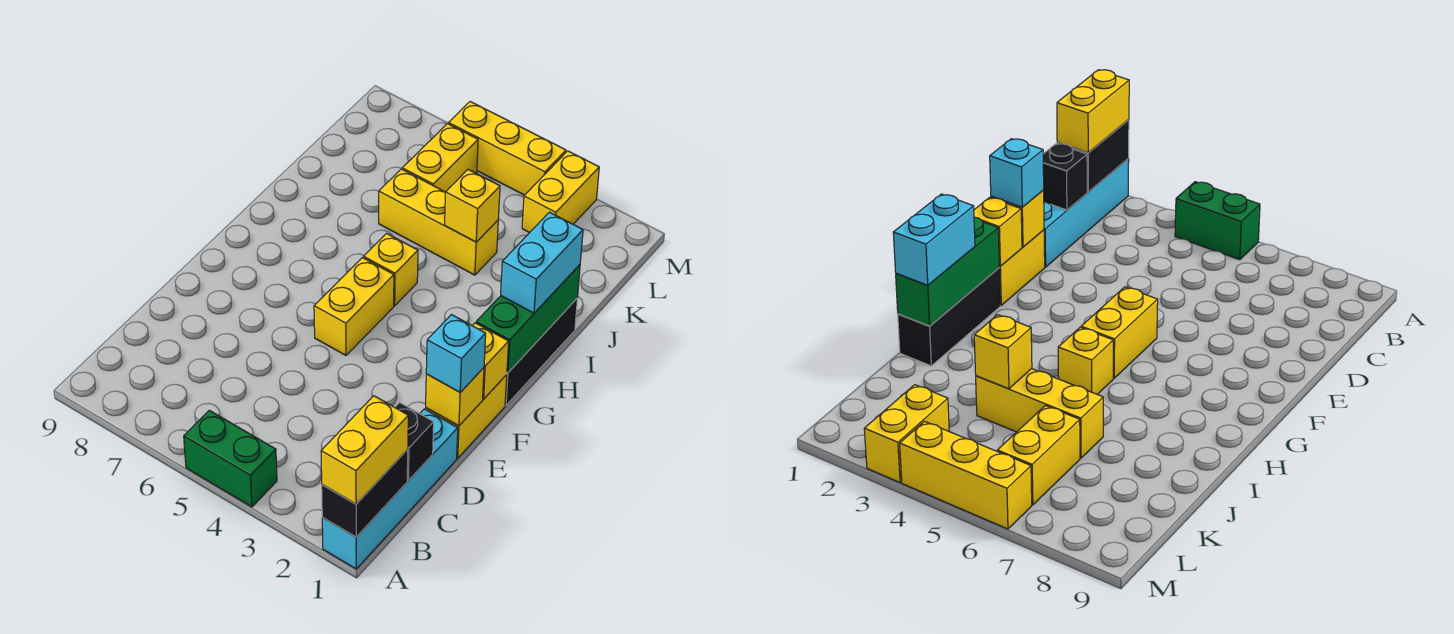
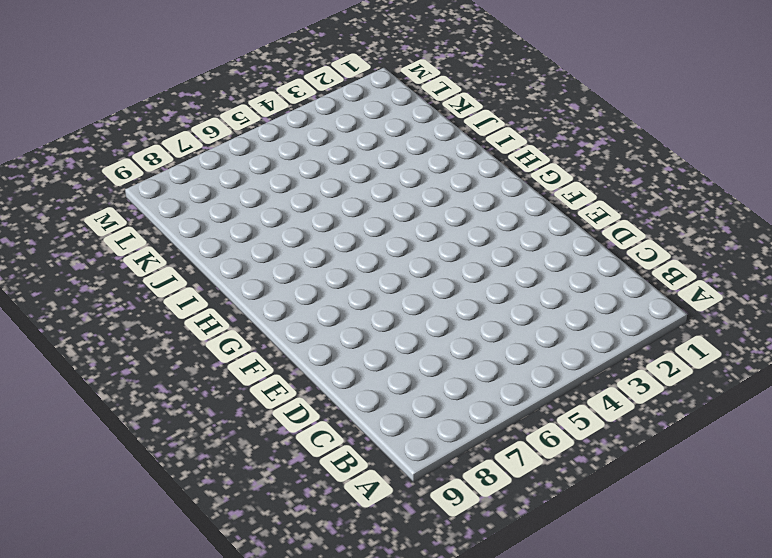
none -> cyan brick A1:D1 level 1
none -> green brick A4:A5 level 1
none -> yellow brick E1:F1 level 1

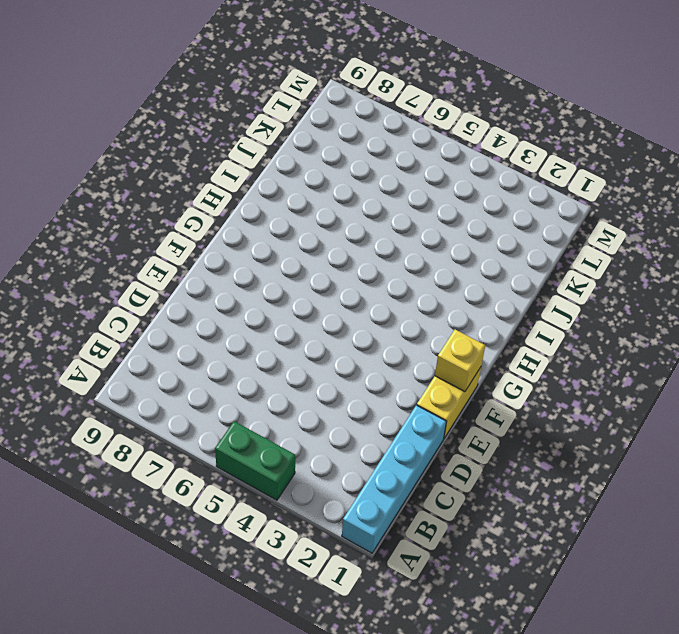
none -> yellow brick F5:G5 level 1
none -> black brick G1:I1 level 1
none -> yellow brick H5 level 1

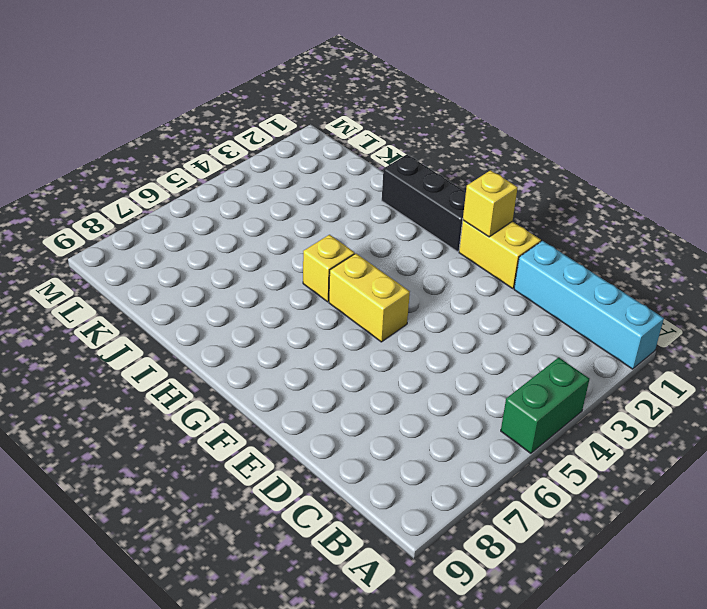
none -> yellow brick J4:J6 level 1
none -> yellow brick K6:L6 level 1
none -> yellow brick L3:M3 level 1

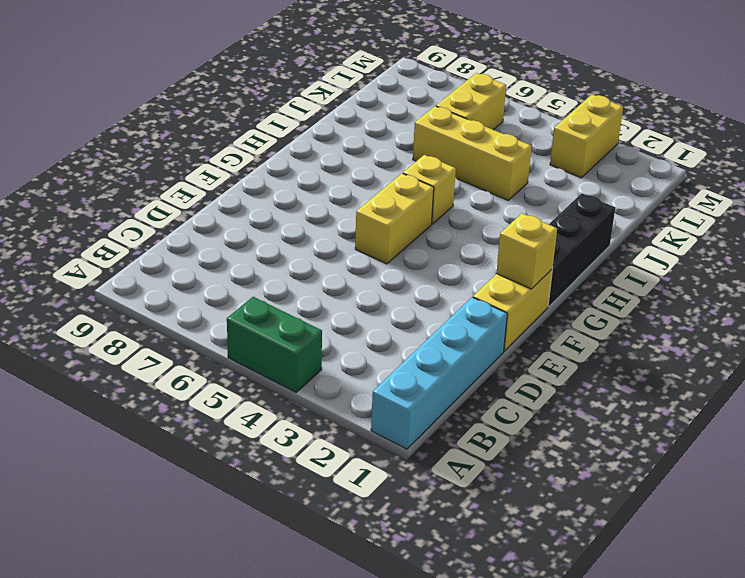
none -> yellow brick M4:M6 level 1
none -> black brick A1:B1 level 2
none -> black brick C1 level 2

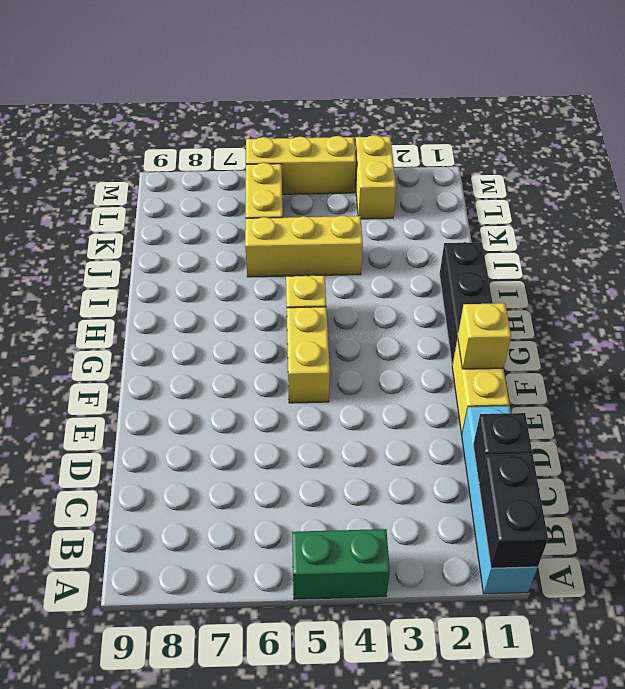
none -> yellow brick E1 level 2
none -> green brick G1:I1 level 2
none -> yellow brick J4 level 2

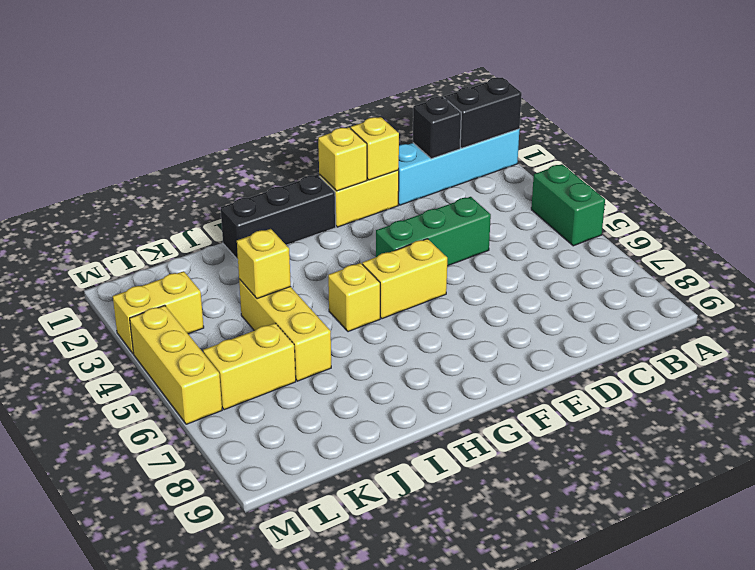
green brick D4:F4 level 1 -> green brick G1:I1 level 2
none -> yellow brick A1:B1 level 3
none -> cyan brick E1 level 3
none -> cyan brick H1:I1 level 3

